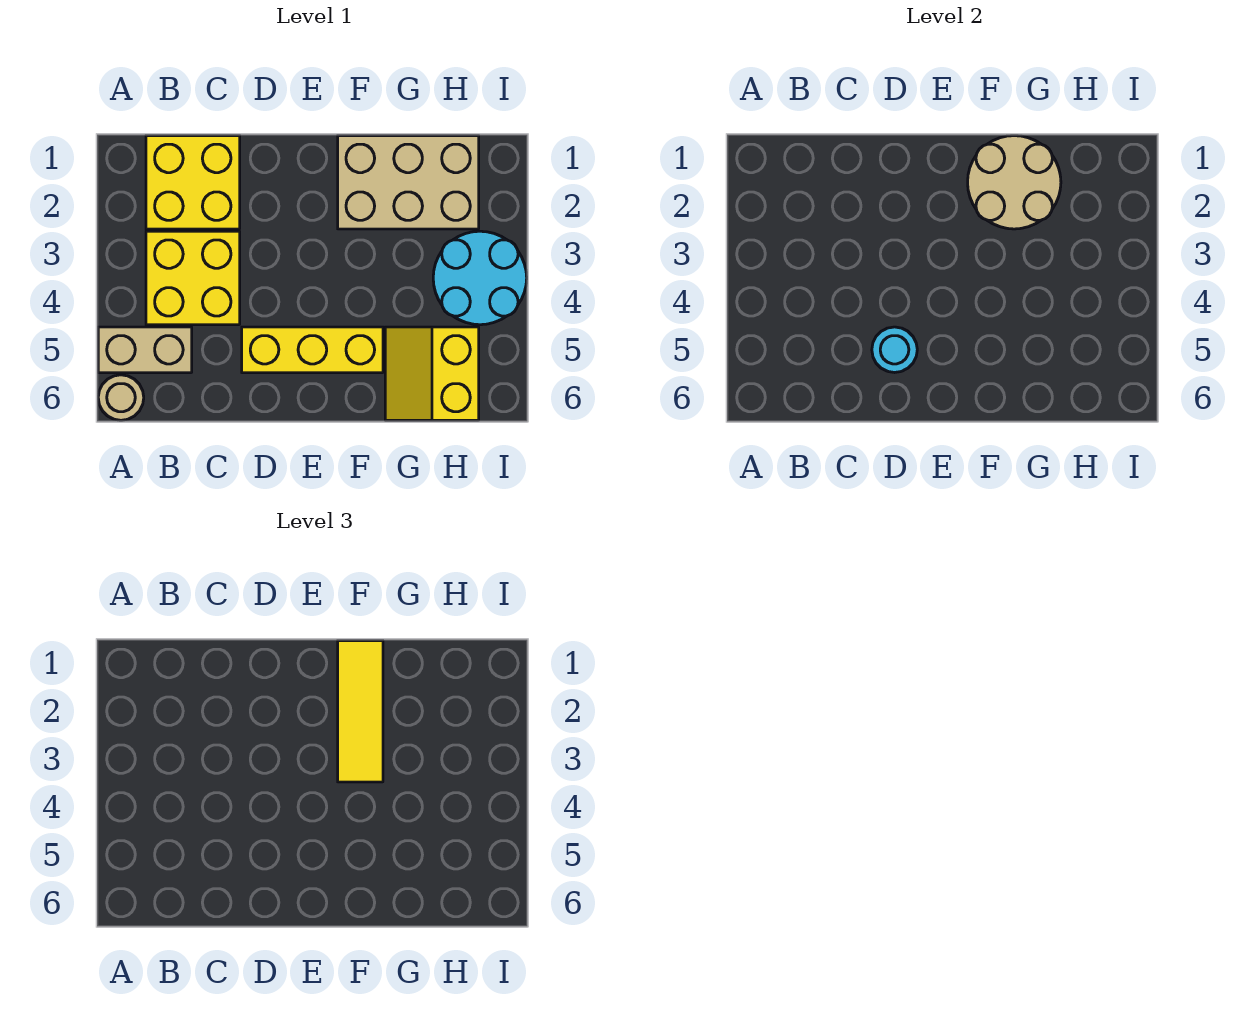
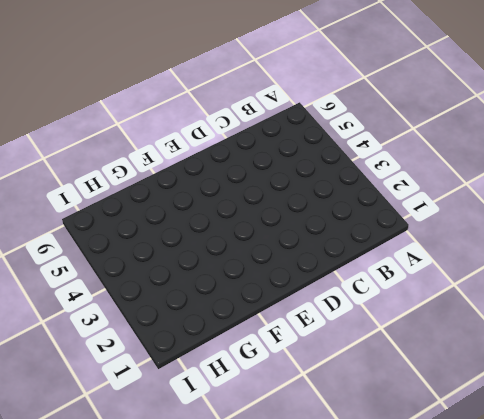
none -> tan brick A5:B5 level 1
none -> tan round brick A6 level 1

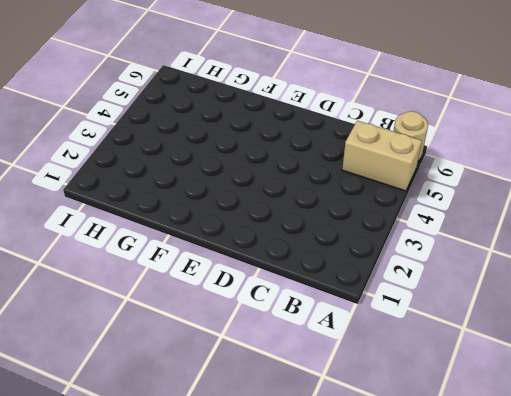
none -> yellow brick B1:C2 level 1
none -> yellow brick B3:C4 level 1

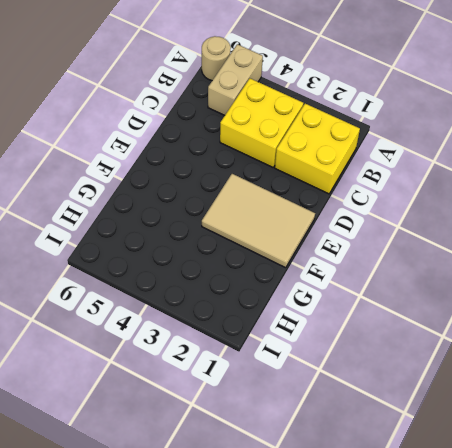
tan tile E1:F3 level 1 -> tan brick F1:H2 level 1
none -> yellow brick D5:F5 level 1
none -> yellow slope G5:H6 level 1 top H

